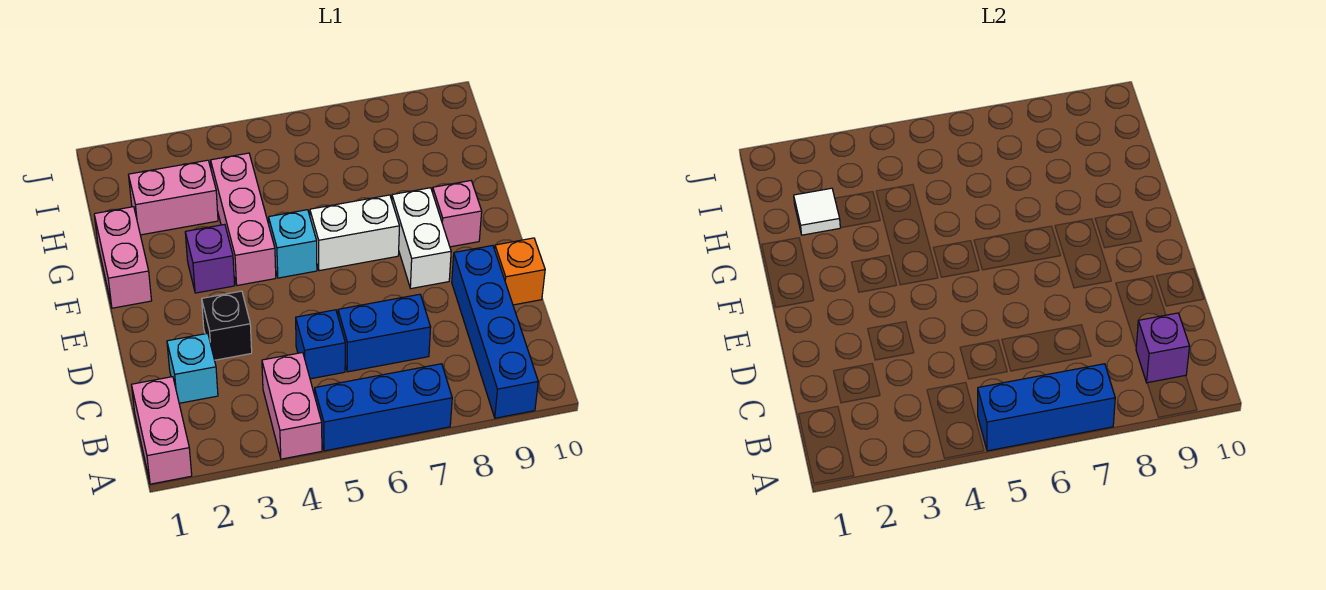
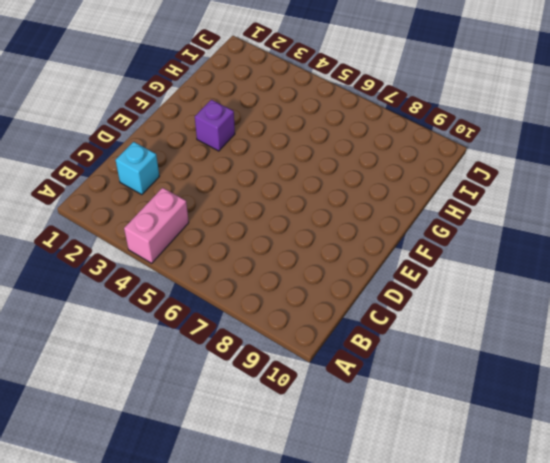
none -> pink brick A1:B1 level 1
none -> blue brick A5:A7 level 1
none -> blue brick A9:D9 level 1

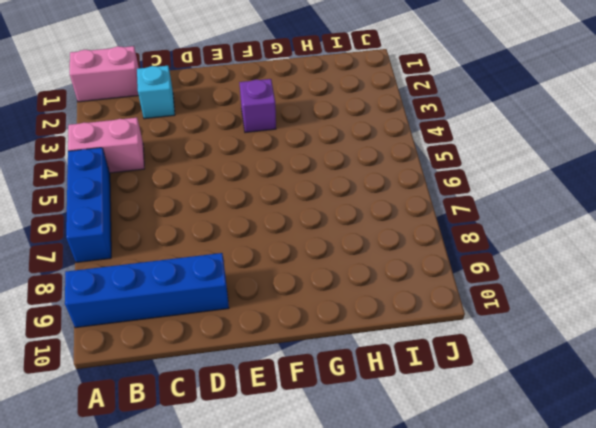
none -> blue brick C5 level 1
none -> blue brick C6:C7 level 1
none -> black brick D3 level 1

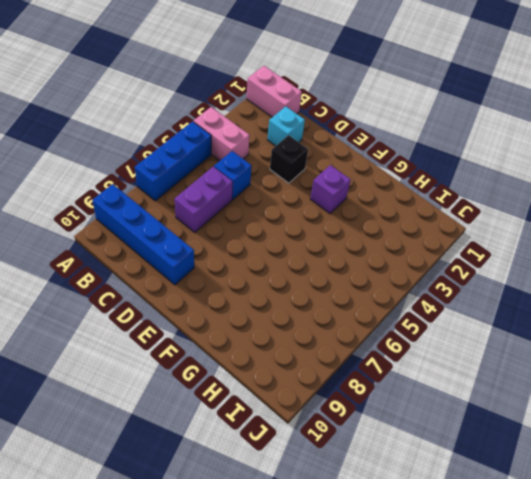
purple brick C6:C7 level 1 -> blue brick C6:C7 level 1
none -> orange brick D10 level 1
none -> white brick E8:F8 level 1
none -> pink brick F1:G1 level 1

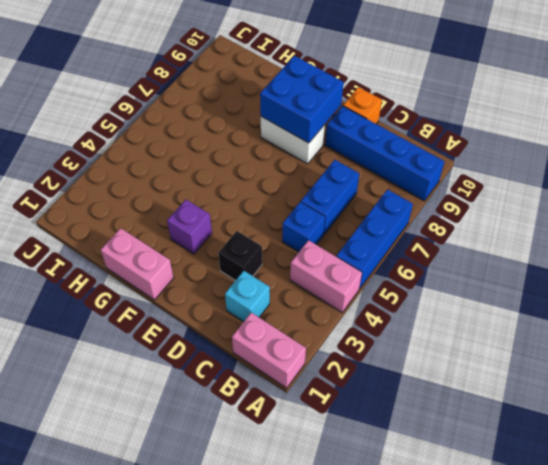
blue brick E8:F9 level 2 -> none
none -> pink brick F4:H4 level 1
none -> cyan brick F5 level 1
none -> white brick F6:F7 level 1

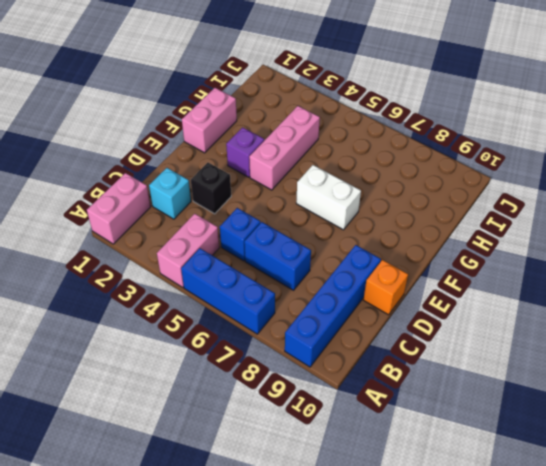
none -> white brick E8:F8 level 1
none -> cyan brick F5 level 1
none -> pink brick F9 level 1

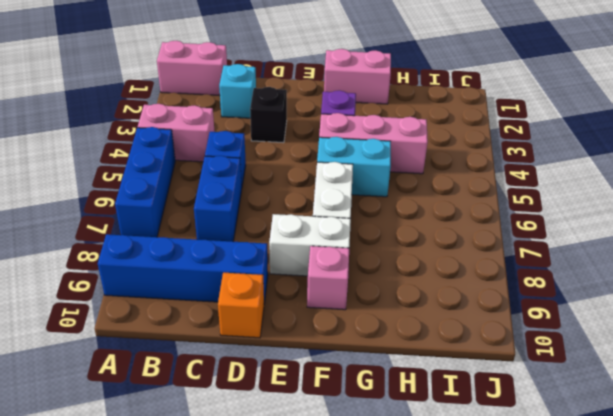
cyan brick F5:G5 level 1 -> cyan brick F5 level 1
none -> pink brick H2:H3 level 1
none -> blue brick A5:A7 level 2
none -> purple brick B9 level 2

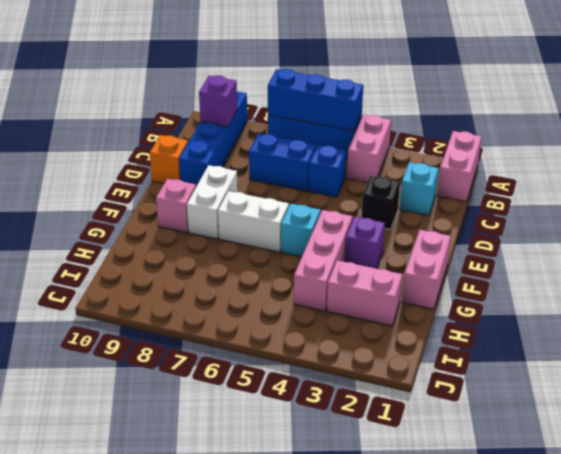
none -> white tile H2 level 2

